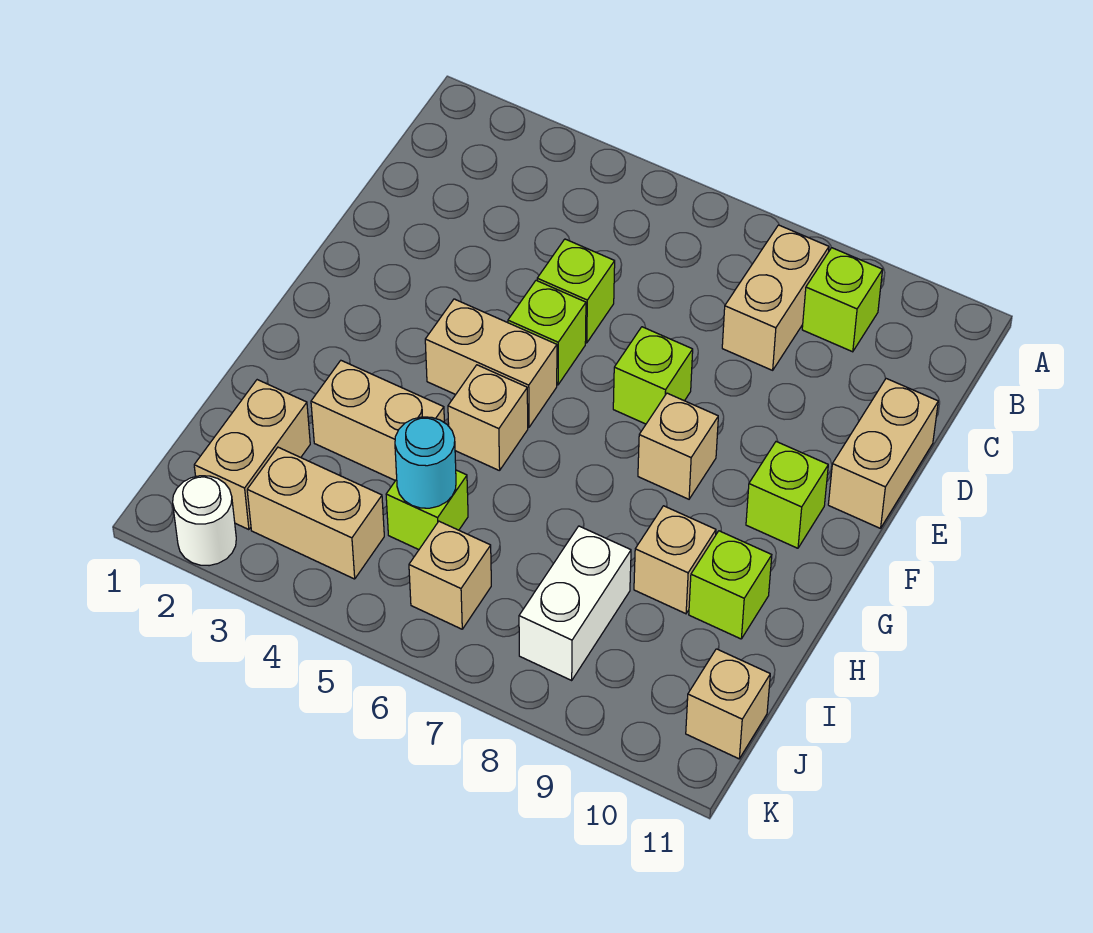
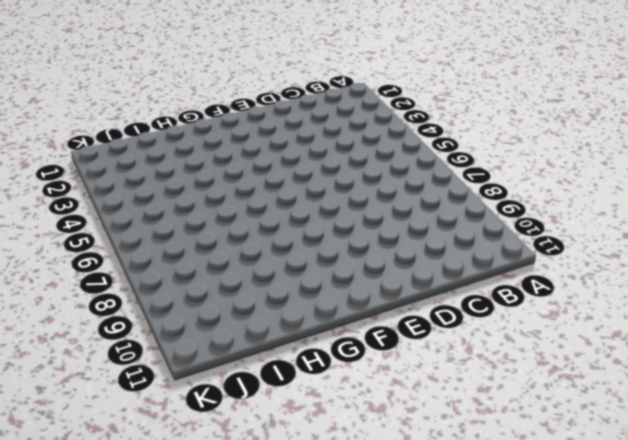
none -> tan brick B8:C8 level 1
none -> lime brick B9 level 1
none -> lime brick D5 level 1

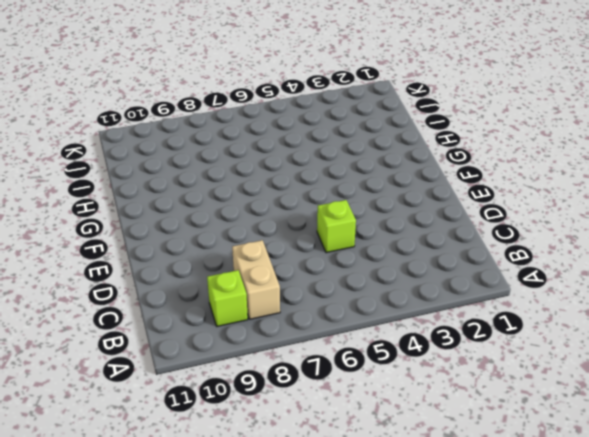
none -> tan brick D11:E11 level 1
none -> lime brick E5 level 1
none -> lime brick E7 level 1

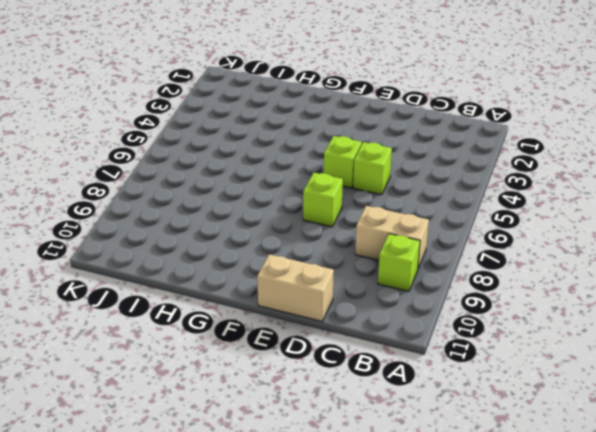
none -> tan brick F4:F5 level 1
none -> tan brick F8 level 1
none -> lime brick F10 level 1

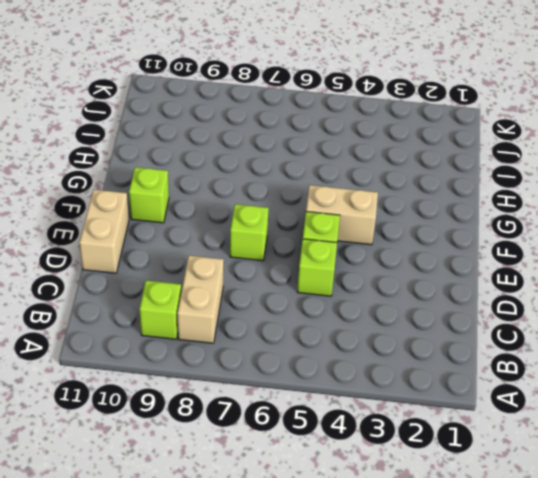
none -> tan brick F8 level 1
none -> tan brick G5 level 1
none -> tan brick H3:H4 level 1

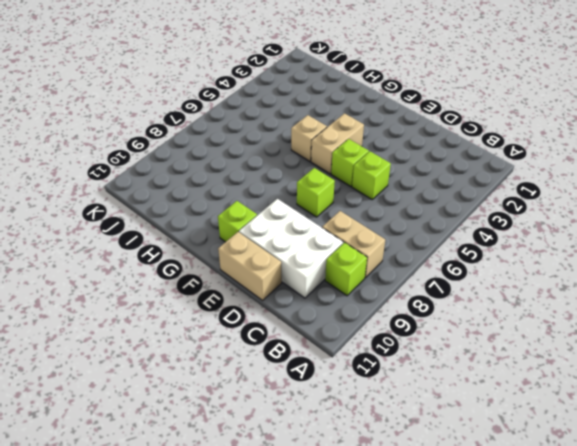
white brick C9:E10 level 1 -> none
none -> tan brick F8 level 1
none -> tan brick H3:H4 level 1
none -> tan brick H9 level 1

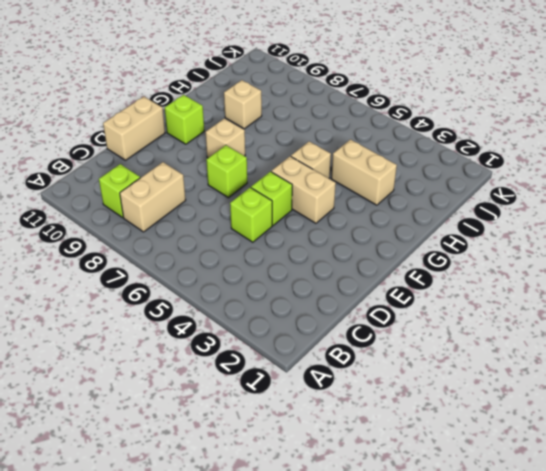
none -> lime brick H10 level 1
none -> tan brick I2:J2 level 1
none -> lime brick I5 level 1

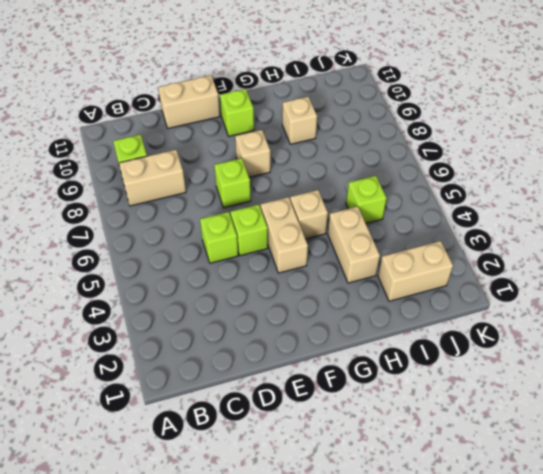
none -> lime brick H10 level 1
none -> white brick I8:J8 level 1
none -> tan brick J3:J4 level 1

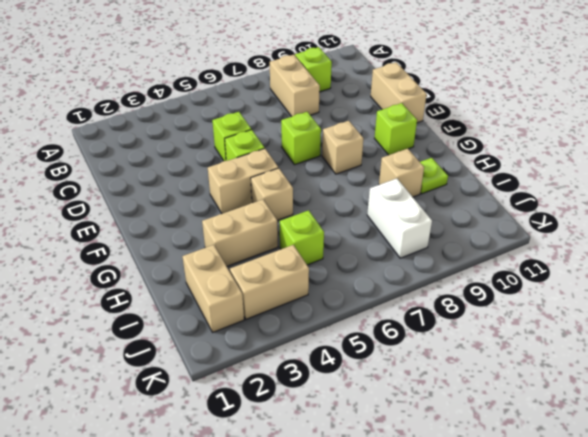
lime plate H10 level 1 -> lime brick H10 level 1
none -> tan brick J6 level 1
none -> tan brick J11 level 1
none -> white round brick K2 level 1

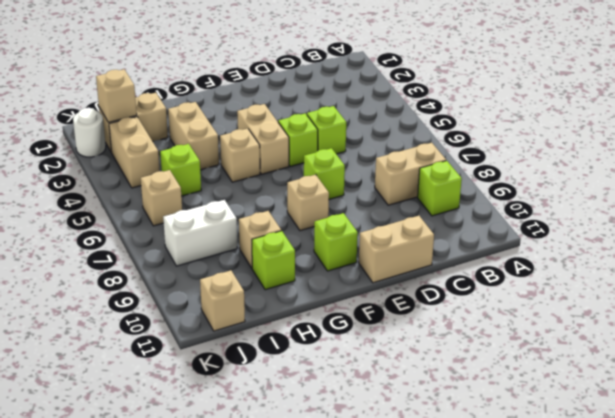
tan brick J2 level 2 -> none
none -> cyan round brick I5 level 2

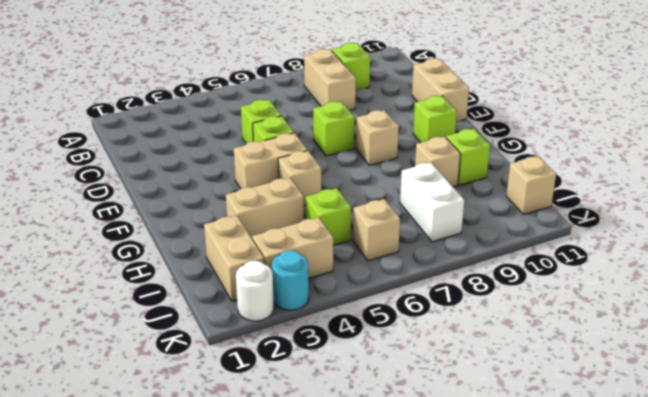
cyan round brick K3 level 1 -> cyan round brick I5 level 2

